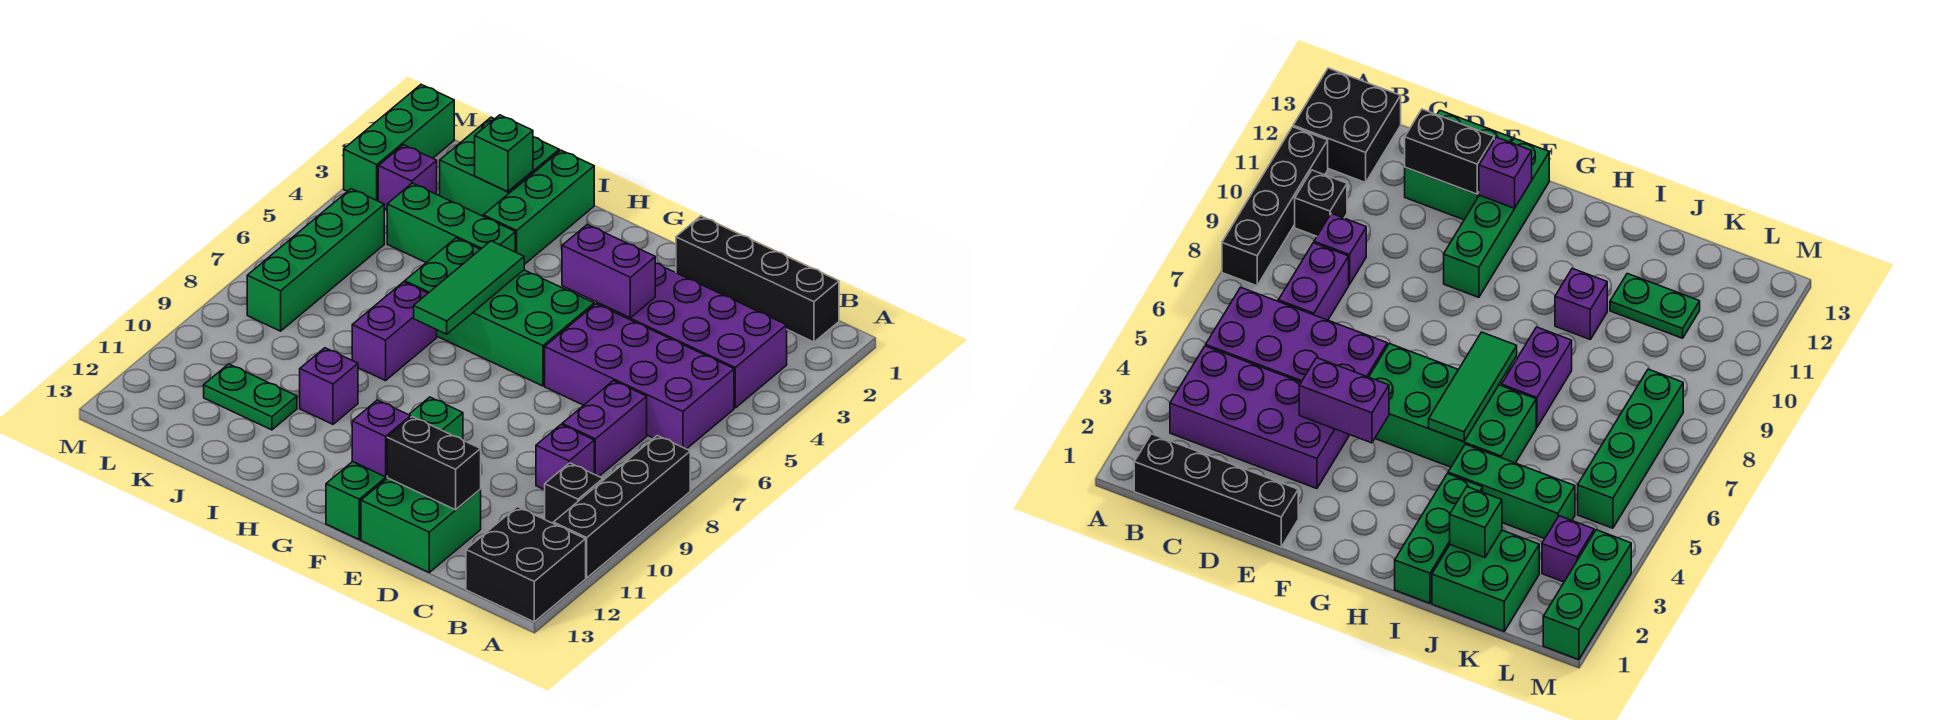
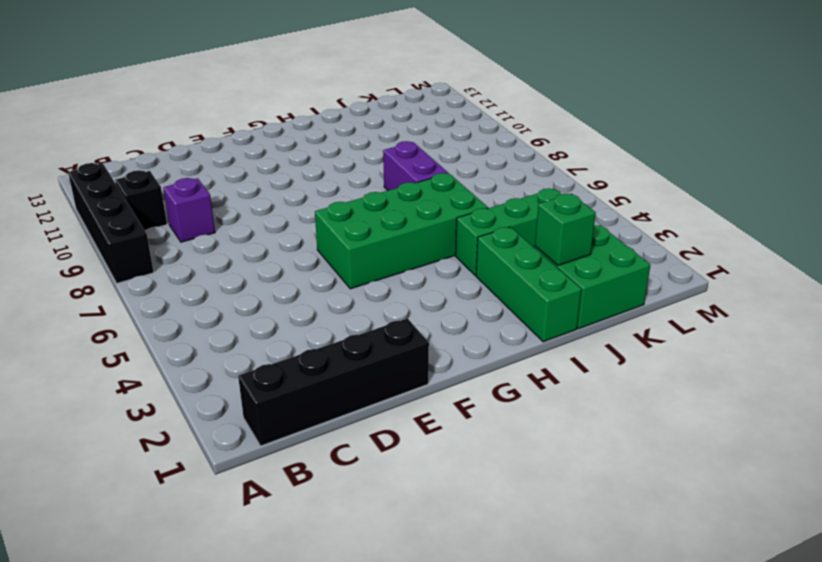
none -> black brick A12:B13 level 1
none -> purple brick B3:E4 level 1
none -> purple brick B5:E6 level 1

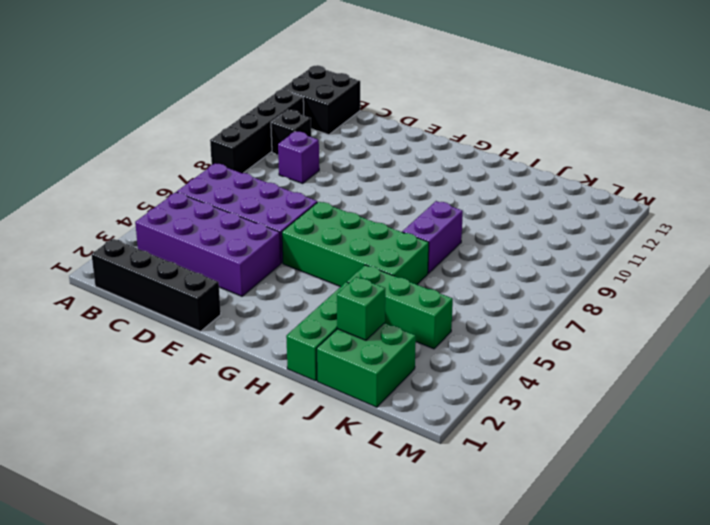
none -> purple brick C7:C8 level 1
none -> green brick D12:E13 level 1
none -> green brick F10:F13 level 1

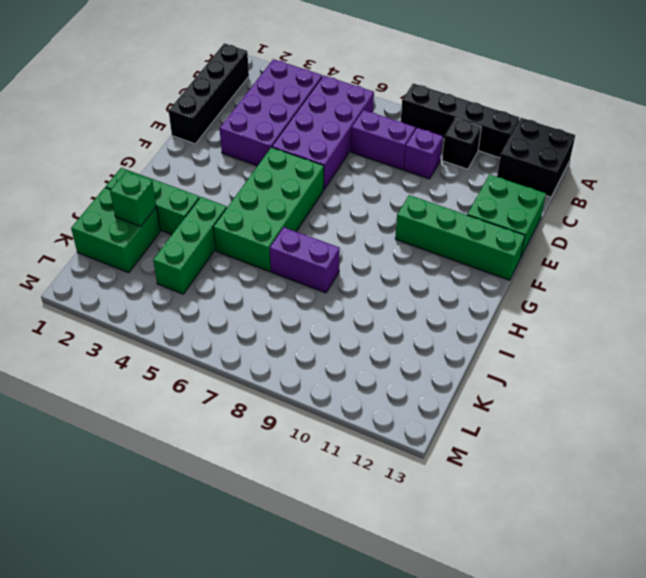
none -> purple brick I10 level 1
none -> green plate J11:K11 level 1
none -> purple brick L3 level 1

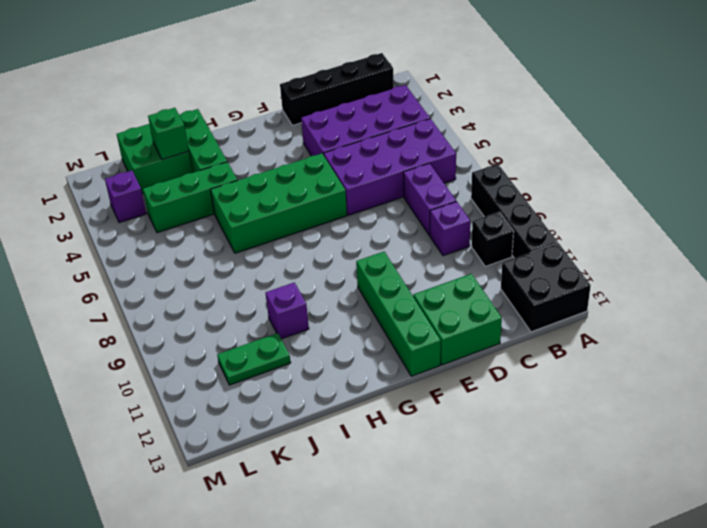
none -> purple brick I7:I8 level 1
none -> green brick L5:L8 level 1
none -> green brick M1:M3 level 1

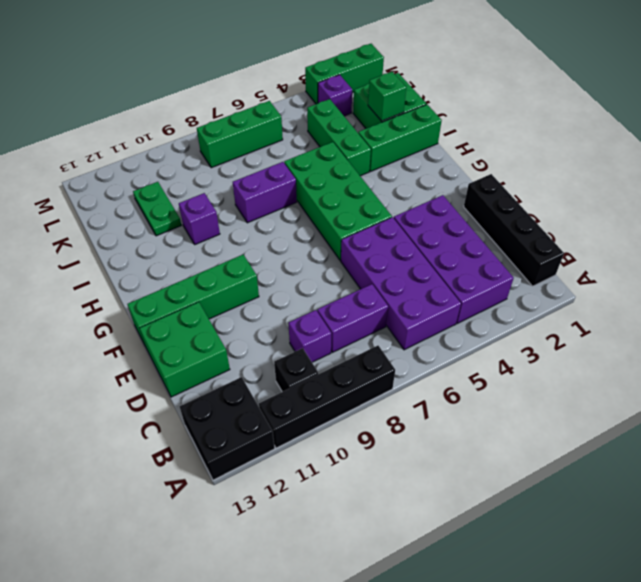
green brick L6:L8 level 1 -> green brick L5:L8 level 1
none -> black brick D12:E12 level 2
none -> purple brick E4:F4 level 2
none -> purple brick F12 level 2

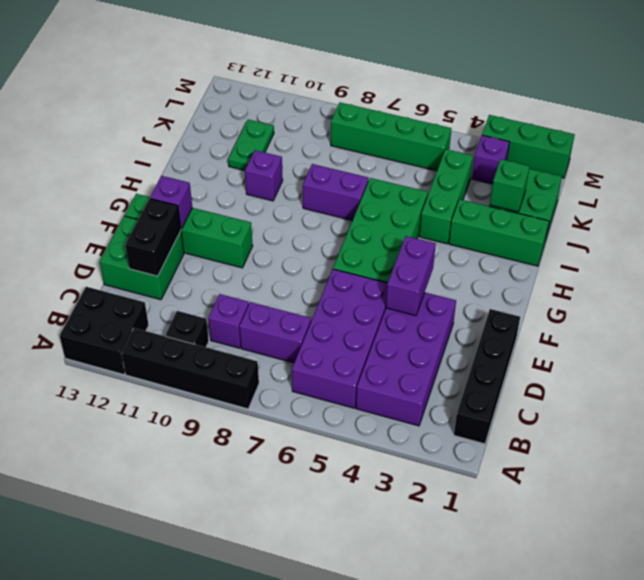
none -> green tile H5:H7 level 2

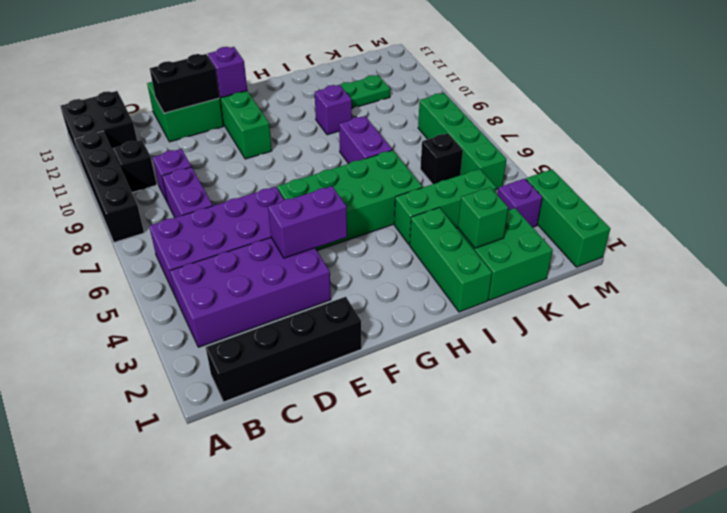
black brick K6 level 1 -> none
none -> green tile H5:H7 level 2

